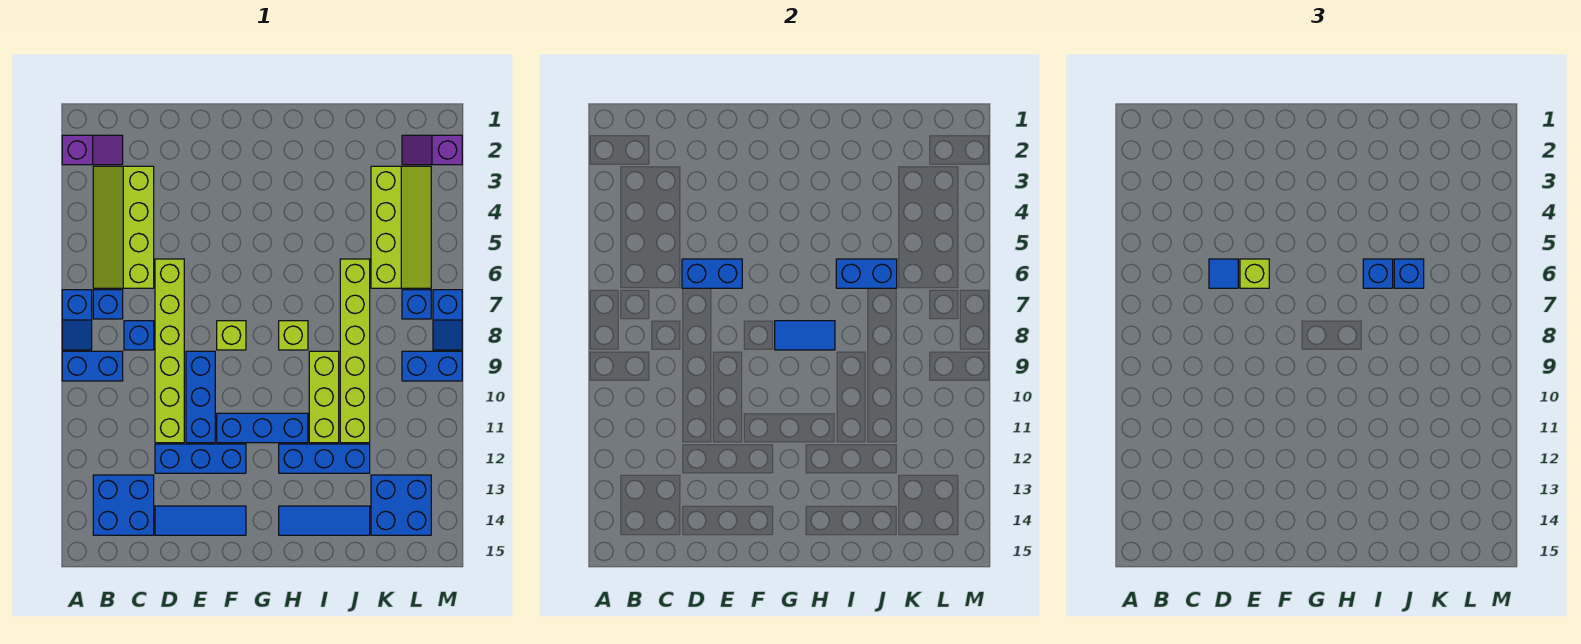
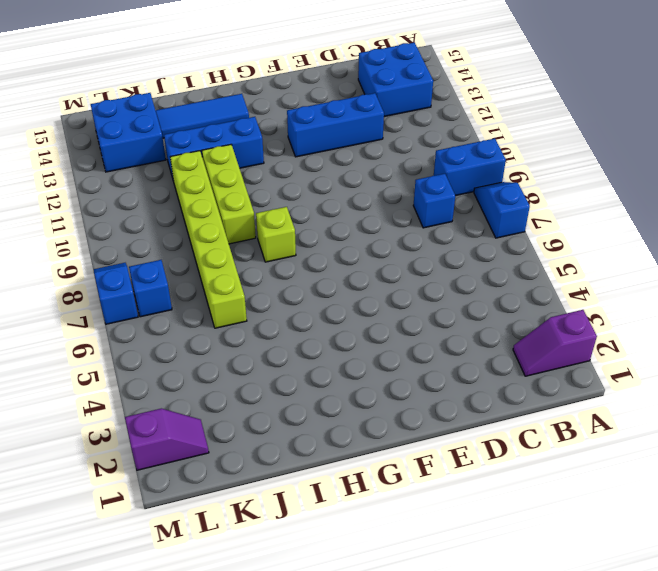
none -> lime slope B3:C6 level 1 top C
none -> blue brick B7 level 1
none -> lime brick D6:D11 level 1
none -> blue tile D14:F14 level 1

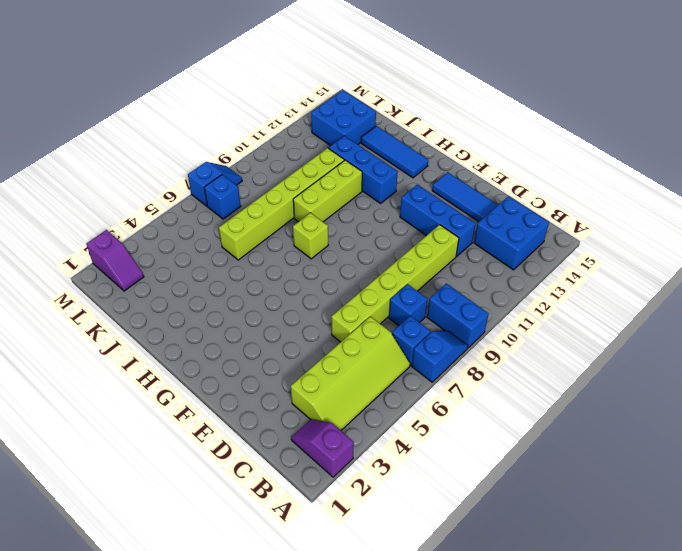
none -> blue brick E9:E11 level 1
none -> lime brick F8 level 1
none -> blue brick F11:H11 level 1
none -> lime slope K3:L6 level 1 top K

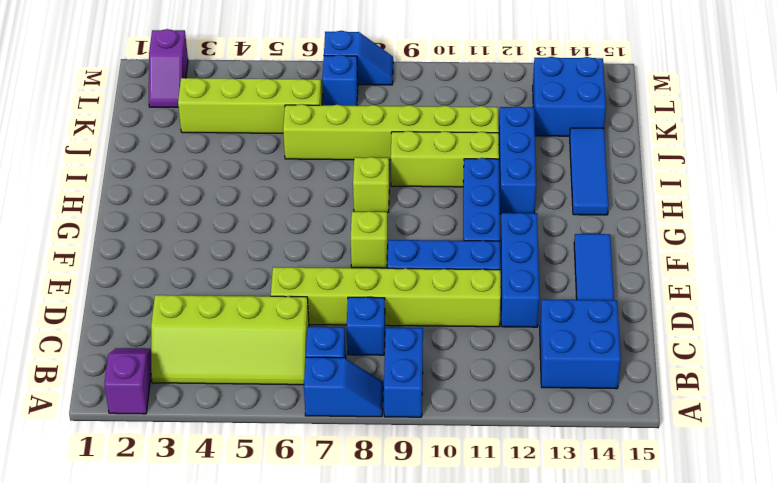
none -> blue brick L9:M9 level 1
none -> blue brick D6:E6 level 2
none -> blue tile G8:H8 level 2
none -> blue brick I6:J6 level 2

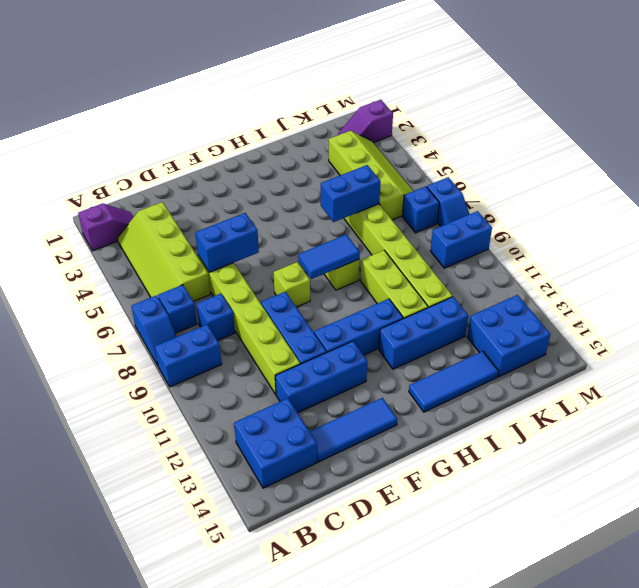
none -> blue tile D6 level 3
none -> lime brick E6 level 3
none -> blue brick I6 level 3
none -> blue brick J6 level 3

